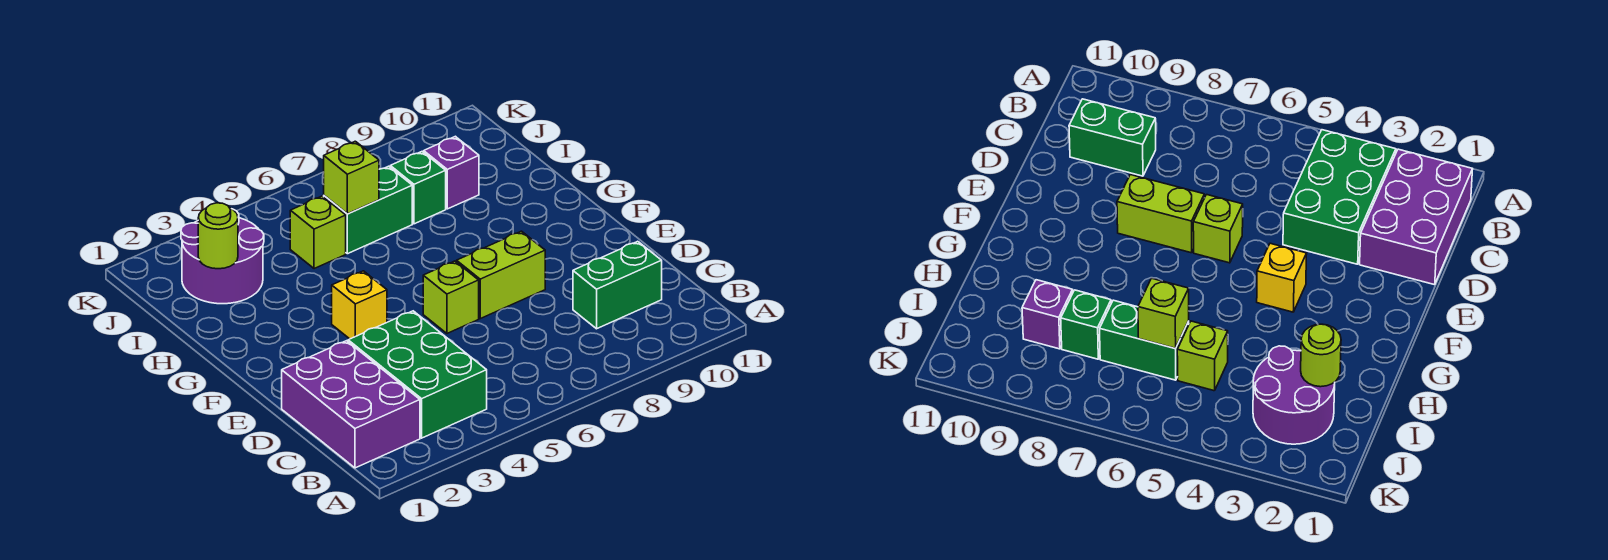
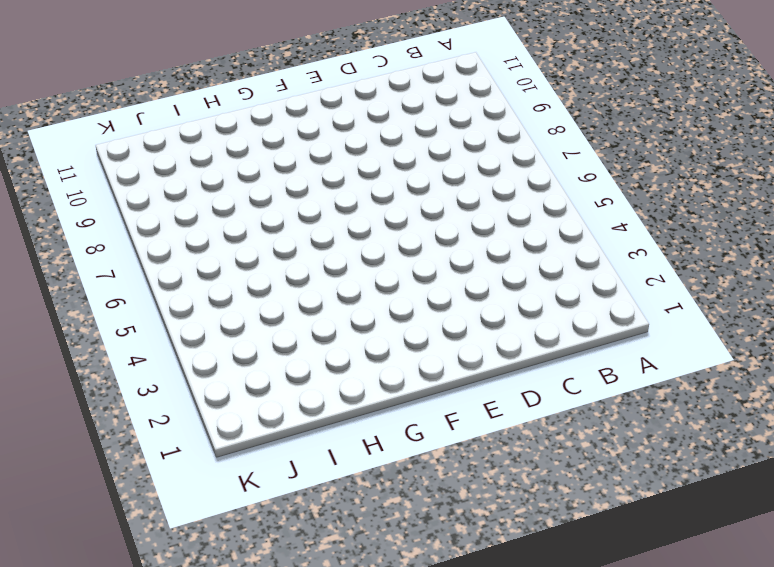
none -> purple brick B1:D2 level 1
none -> green brick B3:D4 level 1
none -> green brick C9:C10 level 1

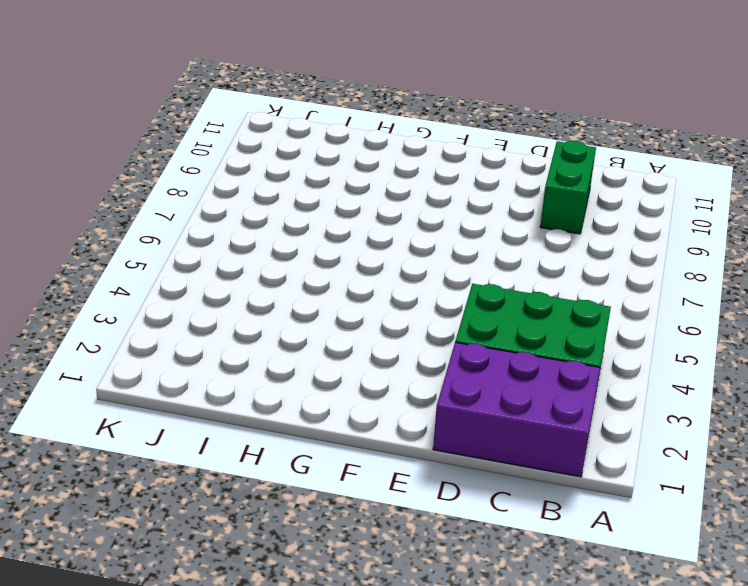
none -> lime brick E6 level 1
none -> lime brick E7:E8 level 1
none -> yellow brick F4 level 1

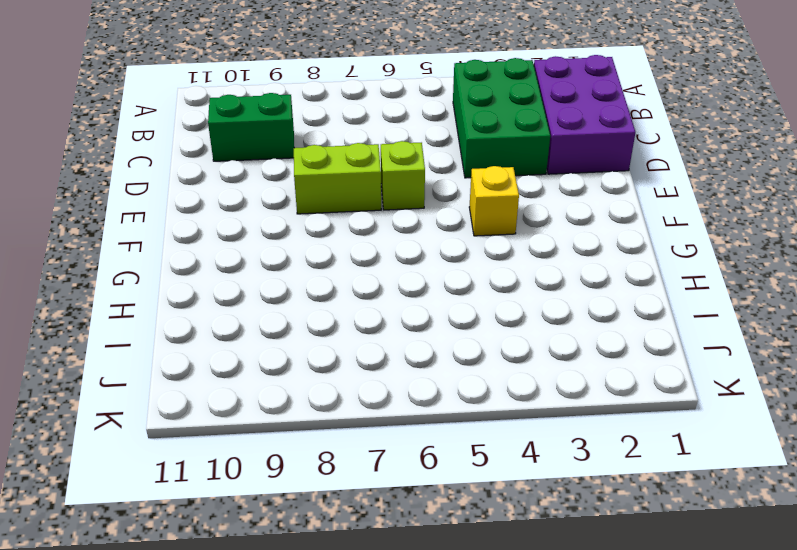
none -> purple round brick I2:J3 level 1
none -> lime brick I5 level 1
none -> green brick I6:I7 level 1

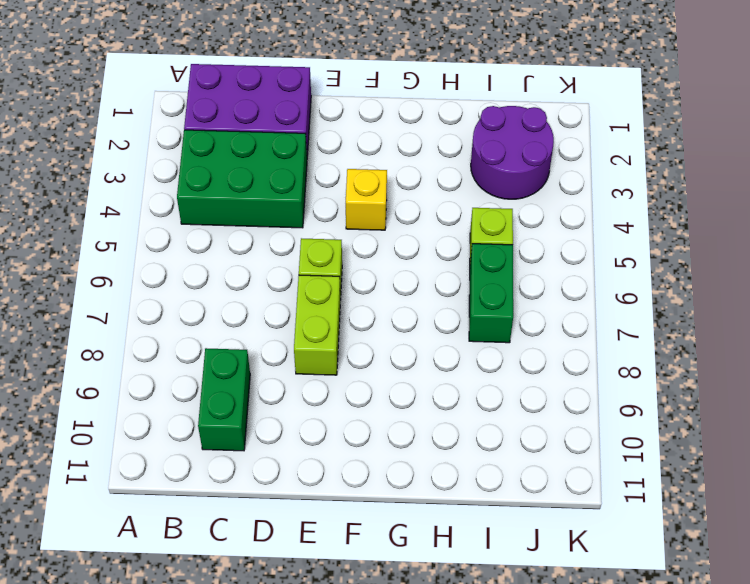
none -> green brick I8 level 1
none -> purple brick I9 level 1
none -> lime round brick I2 level 2

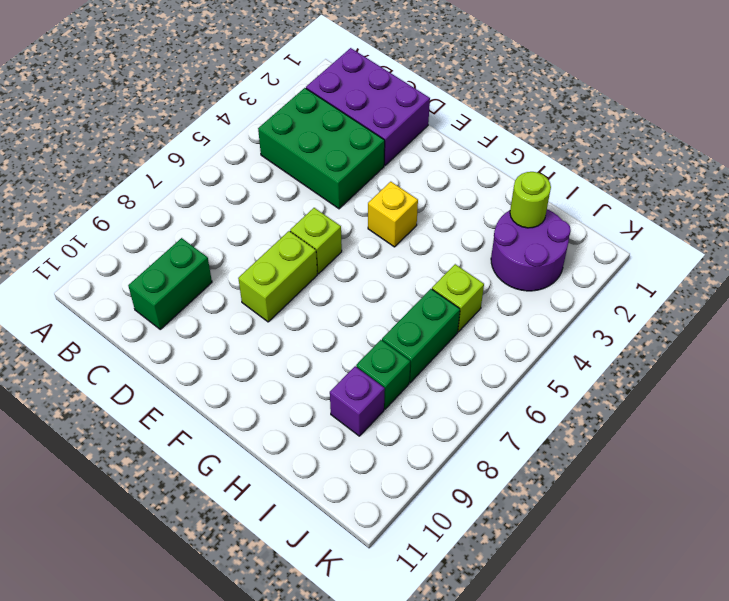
none -> lime brick I6 level 2

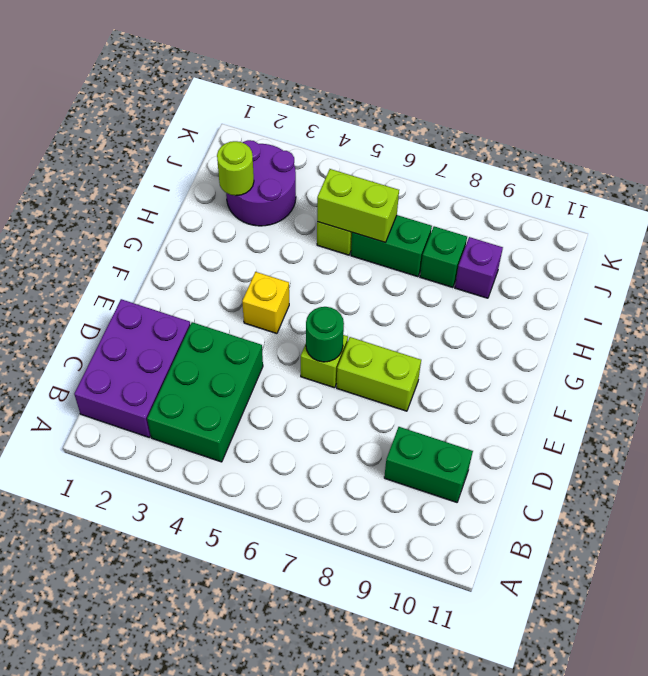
green round brick E6 level 2 -> none
lime brick I5:I6 level 2 -> lime brick I6 level 2

